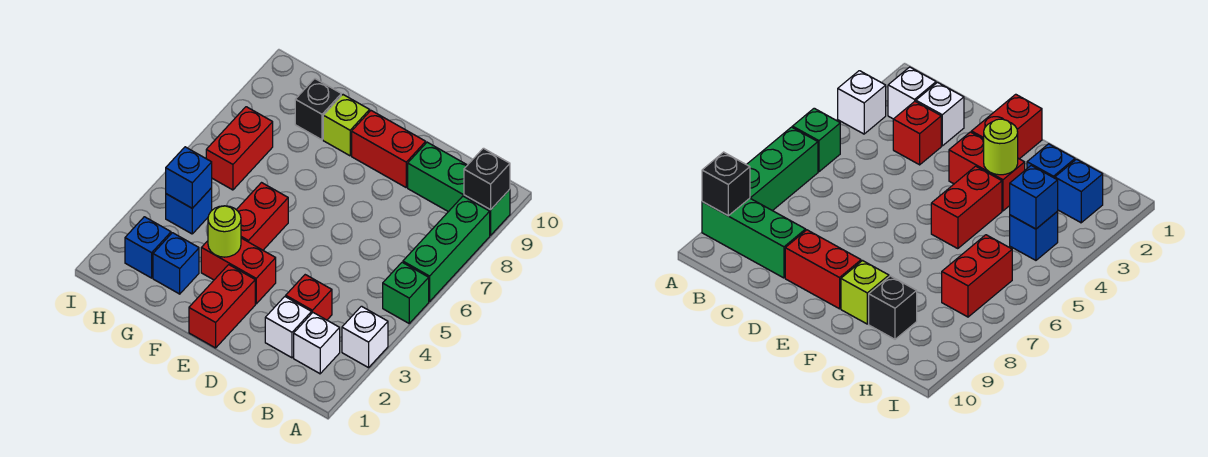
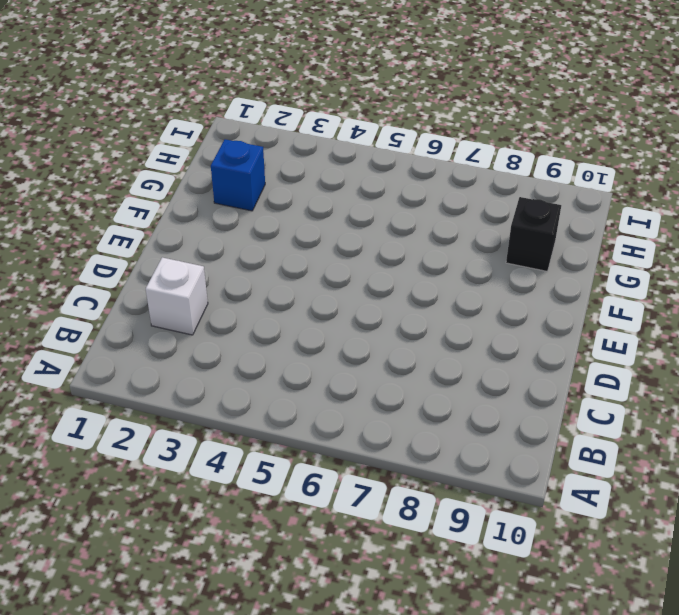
none -> white brick A3 level 1
none -> green brick A5 level 1
none -> green brick A6:A8 level 1

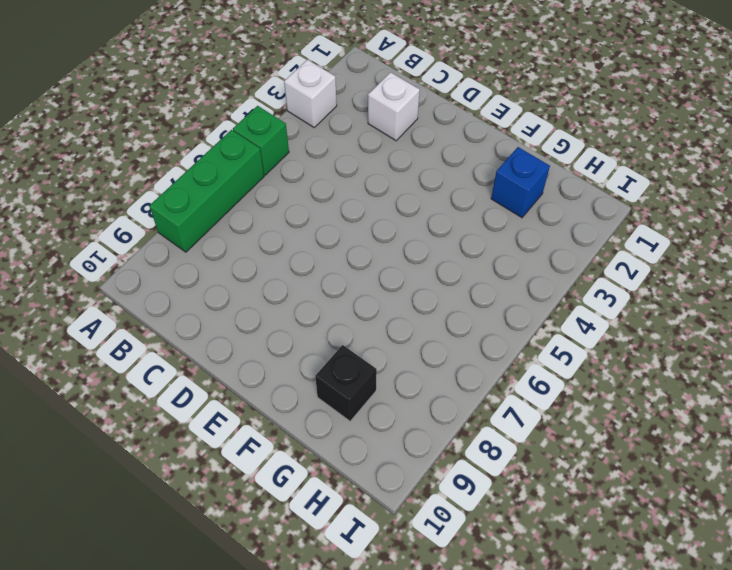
none -> green brick A9:C9 level 1
none -> white brick B2 level 1
none -> red brick C3 level 1

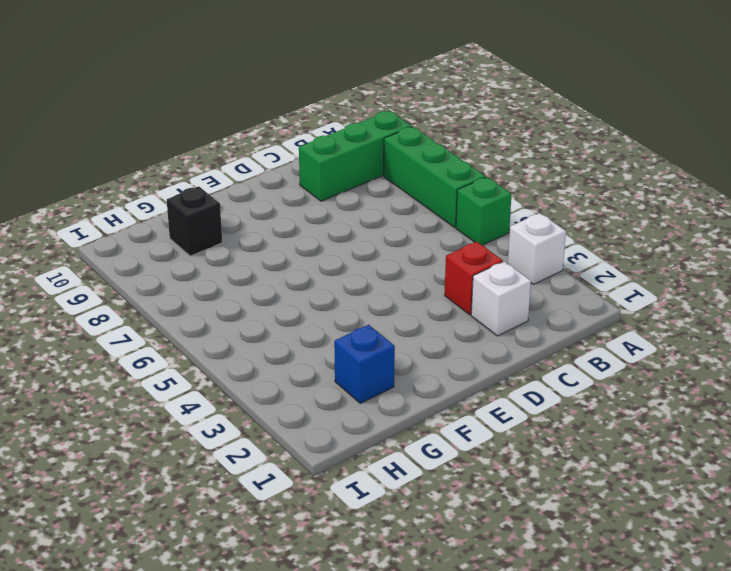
none -> white brick B2 level 1
none -> red brick D9:E9 level 1
none -> red brick E1:E2 level 1

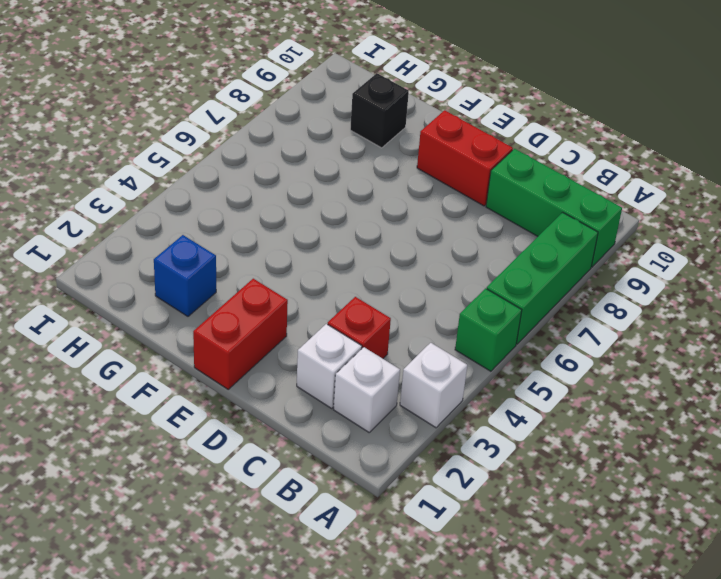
none -> red brick E3:F3 level 1
none -> red brick F4:F5 level 1
none -> lime brick F9 level 1

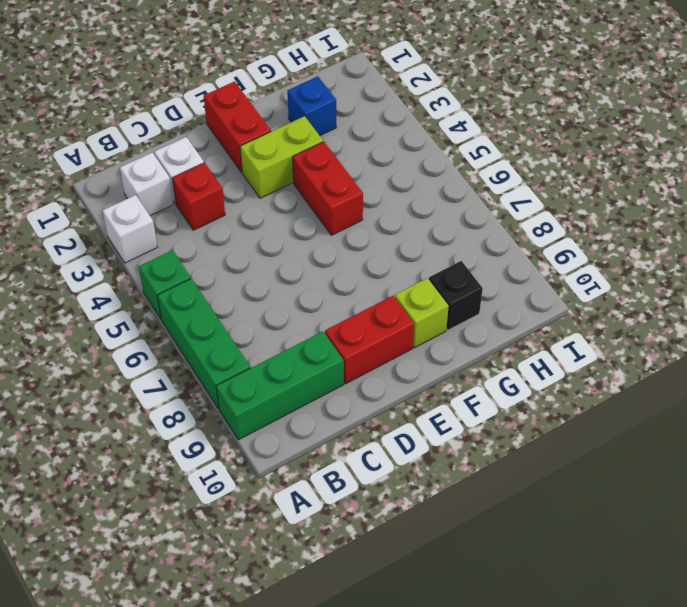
lime brick E3:F3 level 1 -> red brick E3:F3 level 1
none -> blue brick H2 level 1
none -> blue brick H4 level 1
none -> red brick H6:H7 level 1

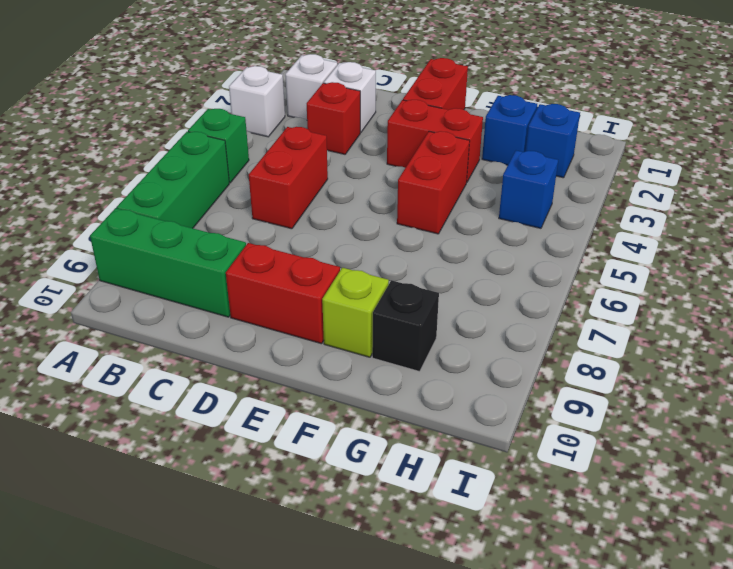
red brick C5:C6 level 1 -> red brick H6:H7 level 1
none -> black brick A9 level 2
none -> lime round brick F3 level 2
none -> blue brick H4 level 2

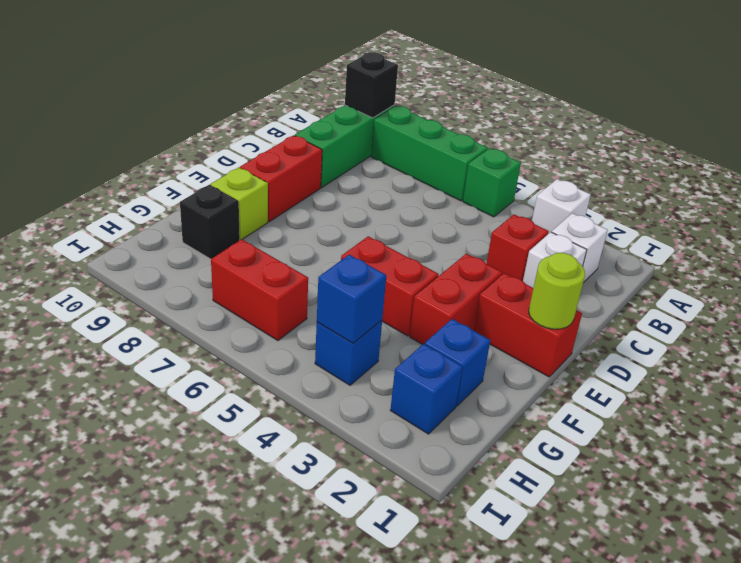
lime round brick E1 level 2 -> lime round brick F3 level 2

